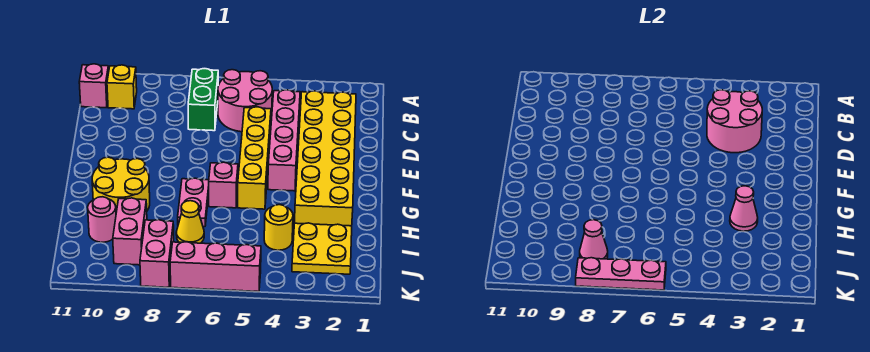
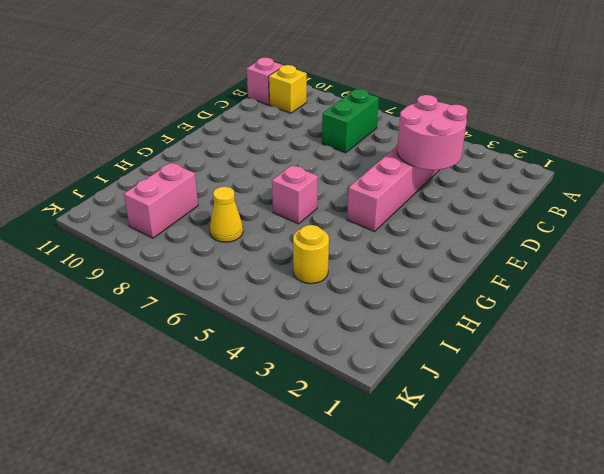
none -> pink round brick B5:C6 level 1
none -> yellow brick C2:H3 level 1
none -> yellow brick D5:G5 level 1

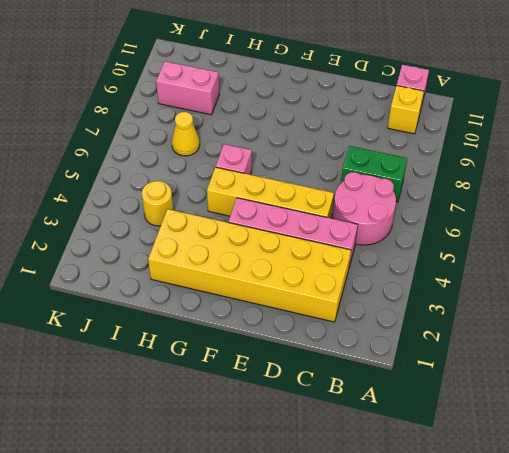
none -> pink plate G7:H7 level 1
none -> yellow round brick G9:H10 level 1
none -> yellow plate I2:J3 level 1

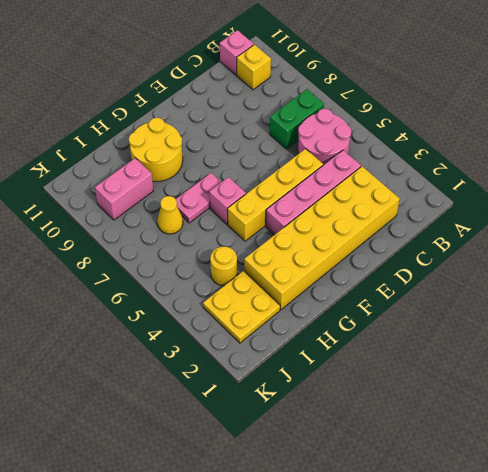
none -> pink round brick I10 level 1
none -> pink brick J8:K8 level 1
none -> pink brick K5:K7 level 1

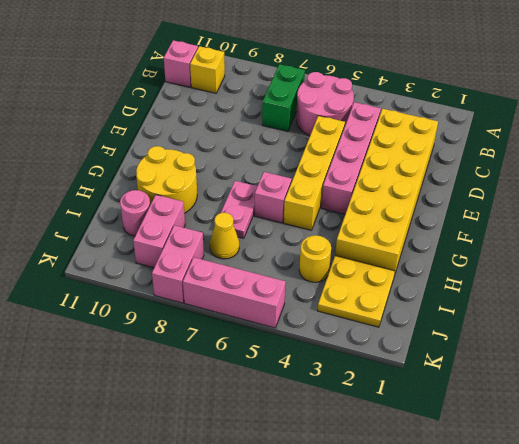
none -> pink round brick C3:D4 level 2
none -> pink cone H3 level 2
none -> pink cone J8 level 2

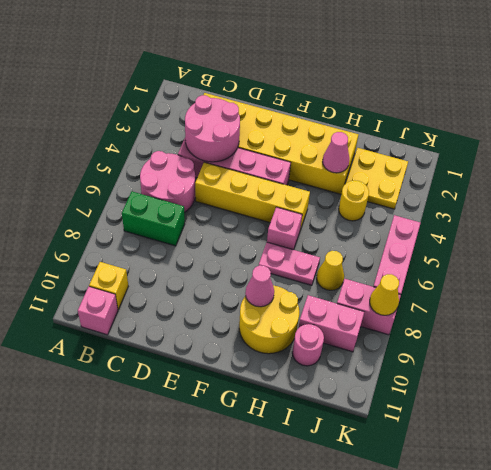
pink cone G9 level 2 -> pink cone J8 level 2
yellow cone K8 level 2 -> pink plate K6:K8 level 2

